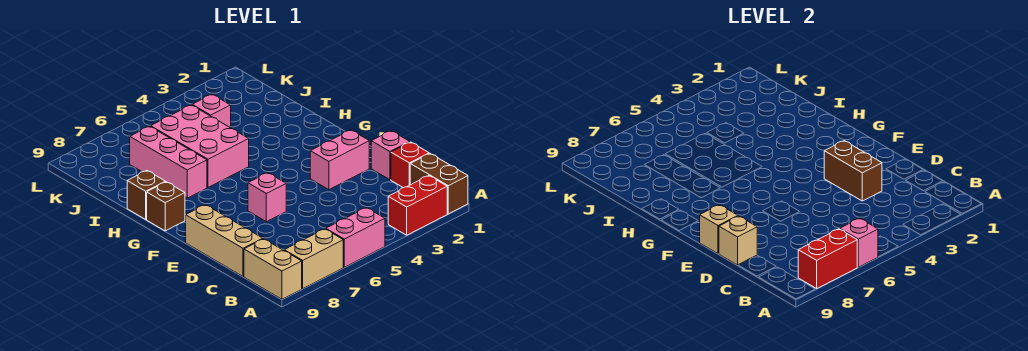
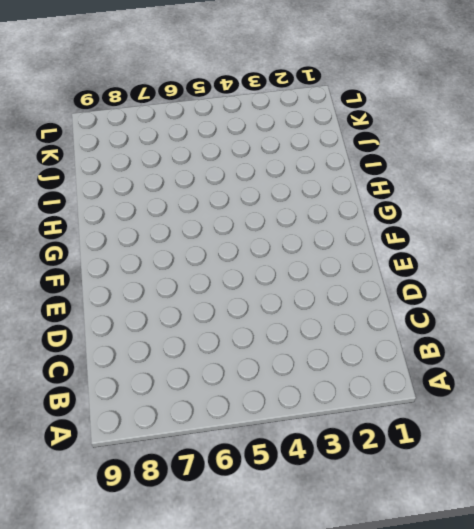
none -> brown brick A1:B1 level 1
none -> red brick A2:A3 level 1
none -> pink brick A5:A6 level 1

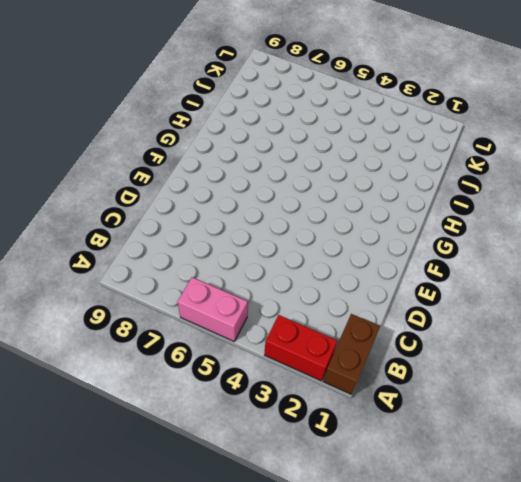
none -> tan brick A7:A8 level 1
none -> tan brick A9:B9 level 1
none -> red brick C1 level 1

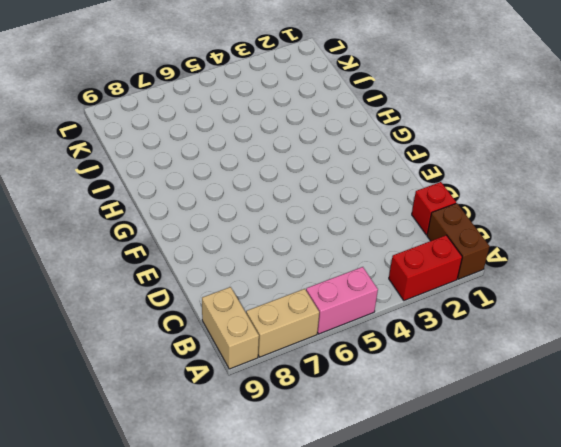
none -> tan brick C9:E9 level 1
none -> pink brick D1 level 1
none -> pink brick E2:E3 level 1

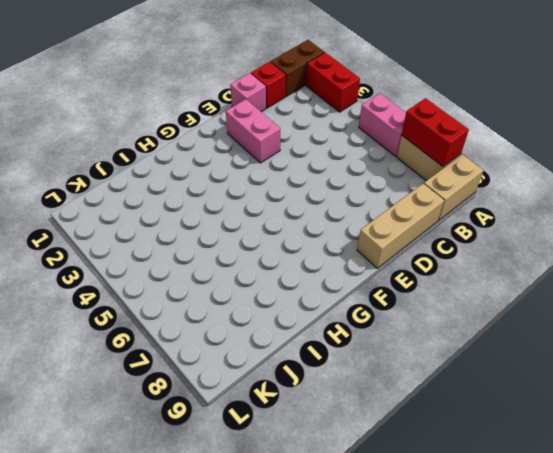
none -> pink brick E6 level 1
none -> brown brick G9 level 1
none -> pink brick H5:J6 level 1

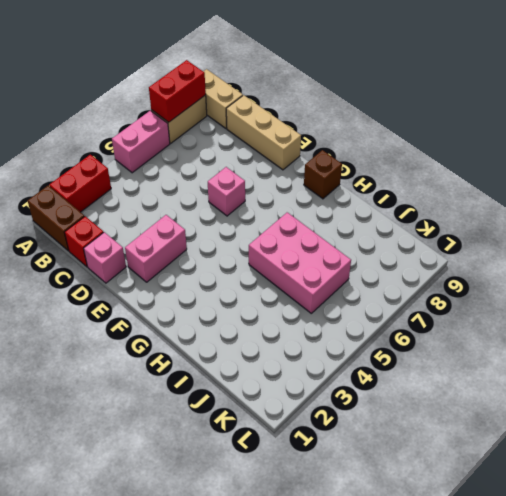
none -> pink brick H7:J7 level 1
none -> brown brick H9 level 1
none -> pink brick J4 level 1

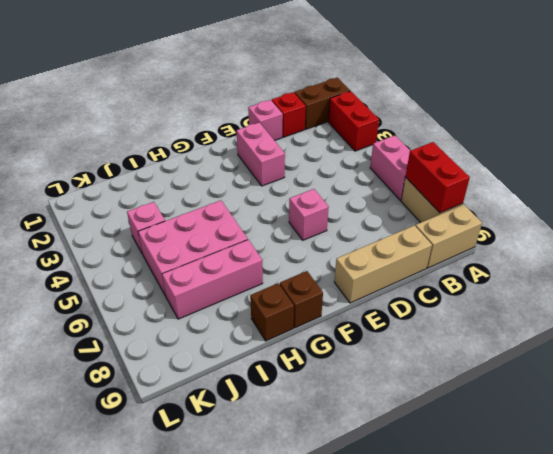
none -> pink brick A6 level 2
none -> brown brick D3:E3 level 2
none -> tan brick D9 level 2

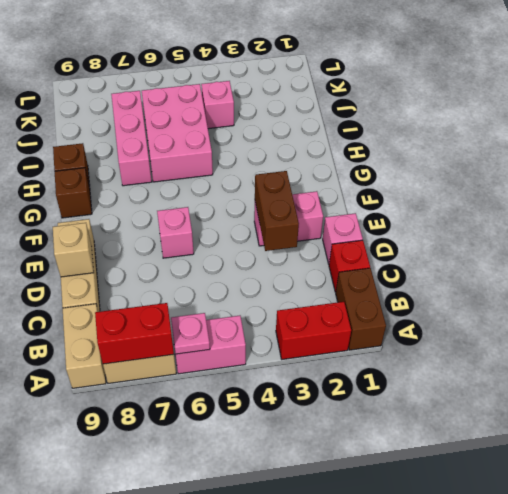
pink plate A6 level 2 -> pink brick A6 level 2
none -> tan brick E9 level 2

